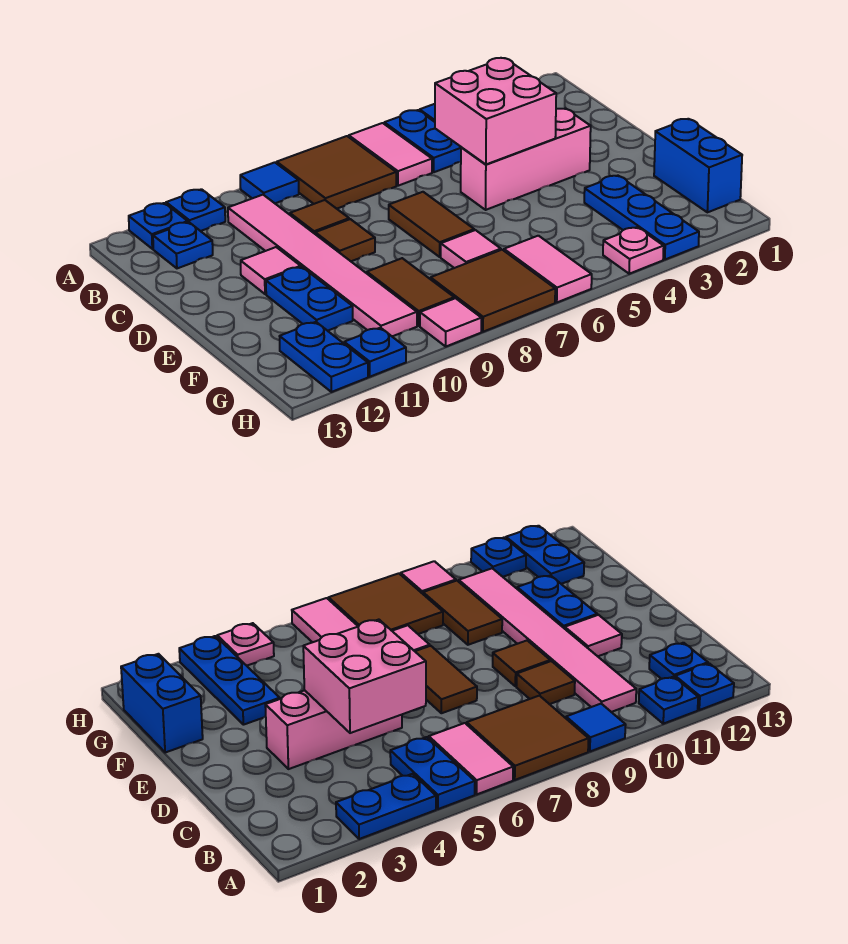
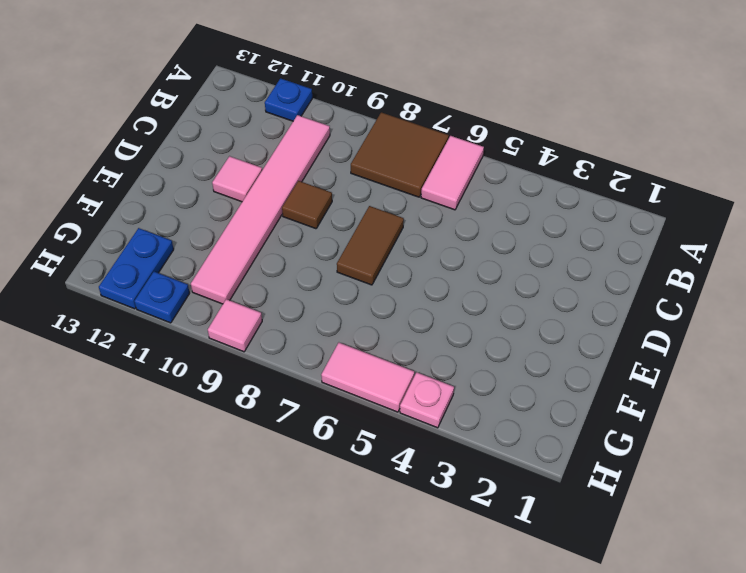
pink tile H5:H6 level 1 -> pink tile G6:H6 level 1
none -> blue plate A3:A4 level 1
none -> blue plate A5:B5 level 1
none -> blue tile A9 level 1

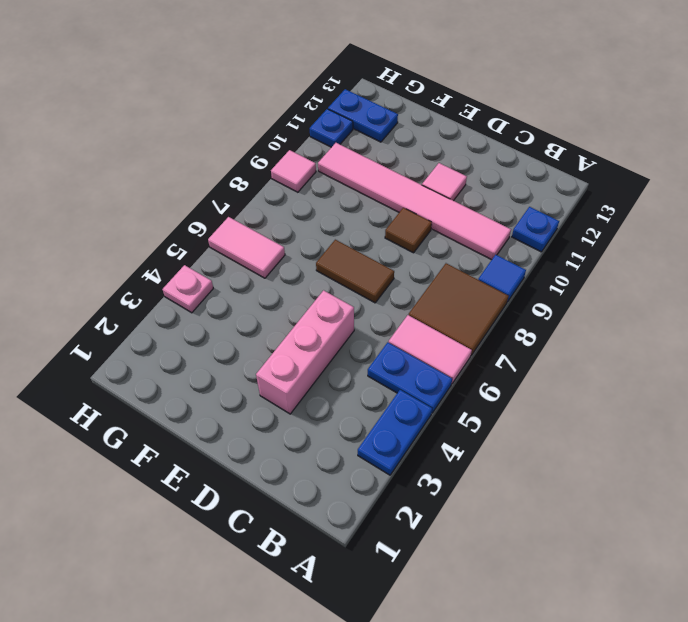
none -> blue plate A12 level 1
none -> blue plate B12 level 1
none -> brown tile C9 level 1

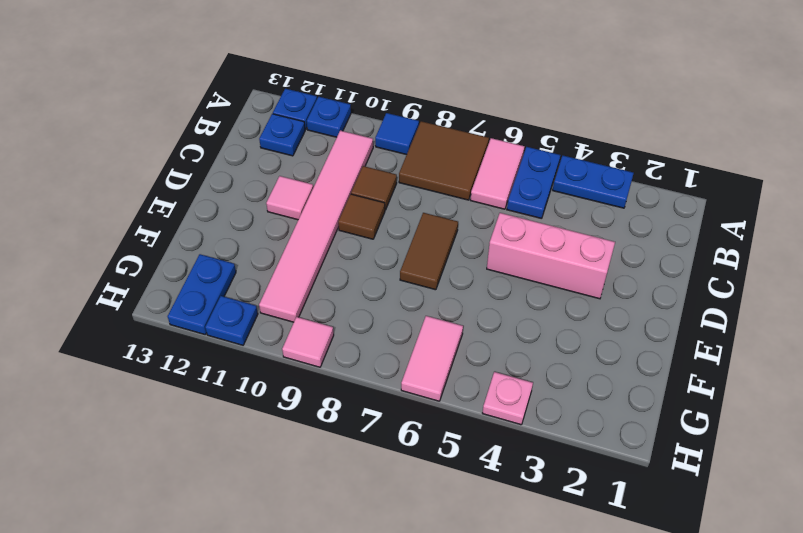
none -> blue plate E11:F11 level 1
none -> blue brick F1:G1 level 1
none -> blue plate F3:H3 level 1

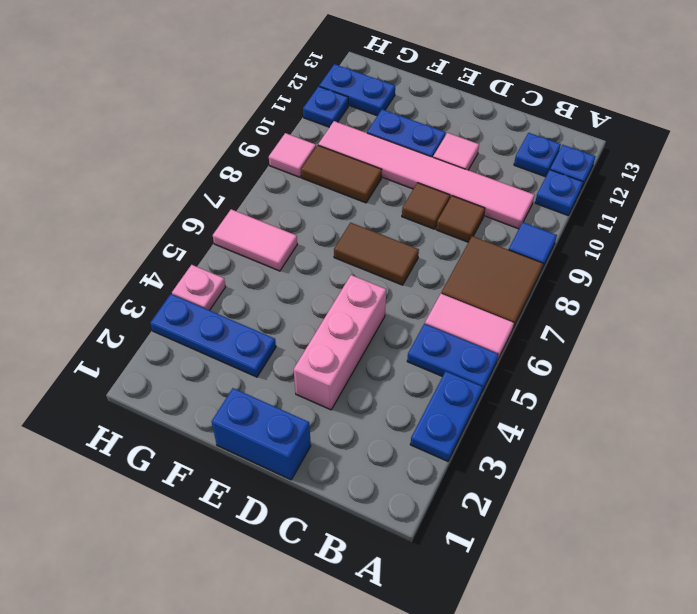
blue brick D1:E1 level 1 -> blue brick F1:G1 level 1
none -> pink tile F7 level 1
none -> brown tile G7:H8 level 1
none -> pink brick C4:D5 level 2

